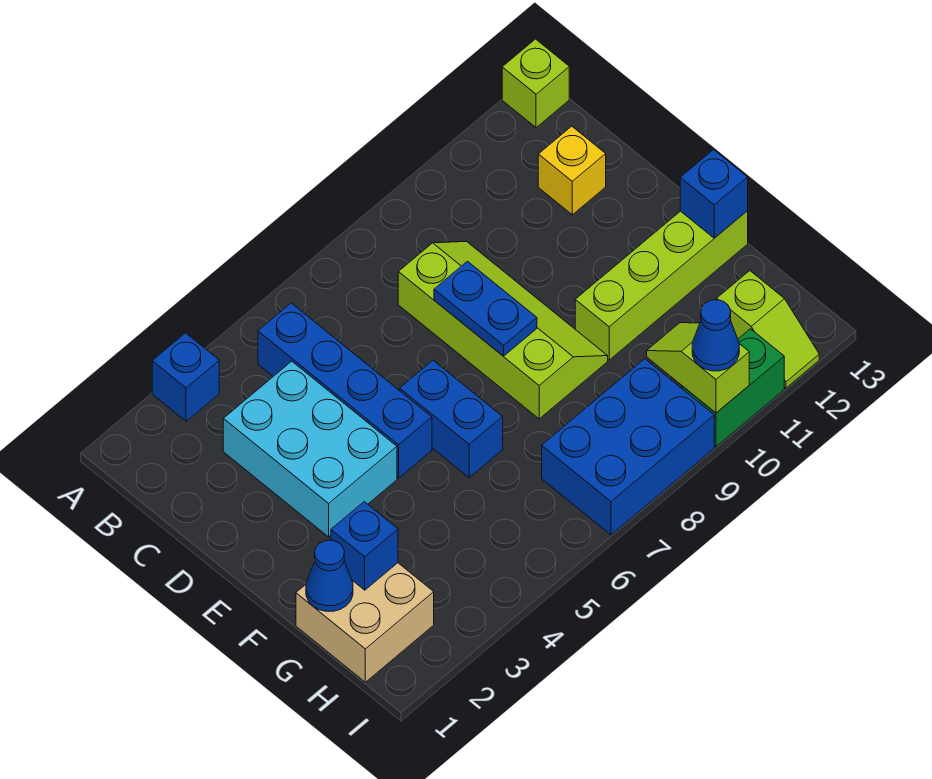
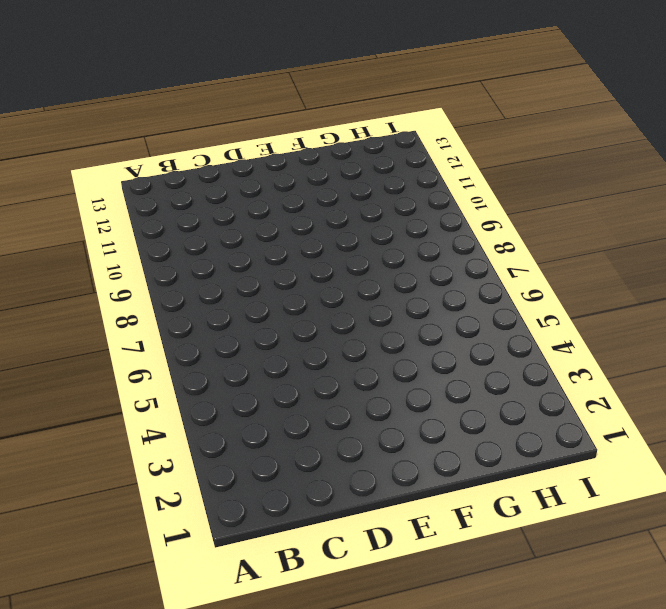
none -> blue brick A3 level 1
none -> lime brick A13 level 1
none -> blue brick B5:E5 level 1

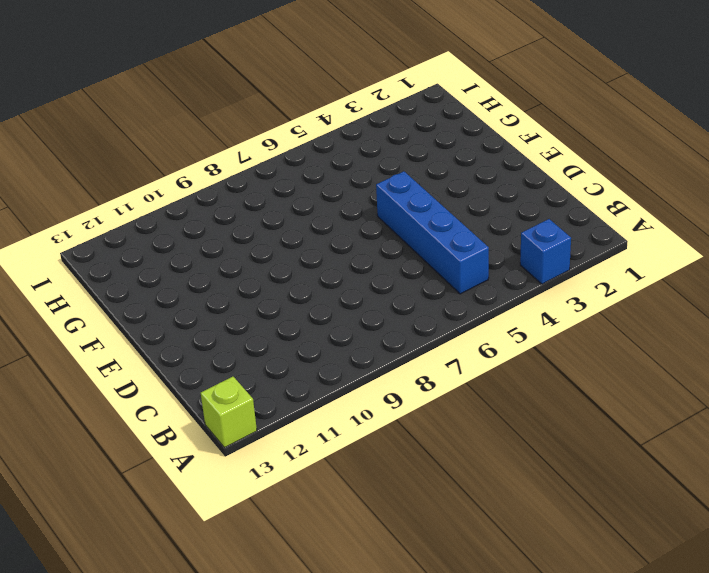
none -> cyan brick C3:E4 level 1
none -> lime slope C8:F9 level 1 top 8
none -> yellow brick C12 level 1

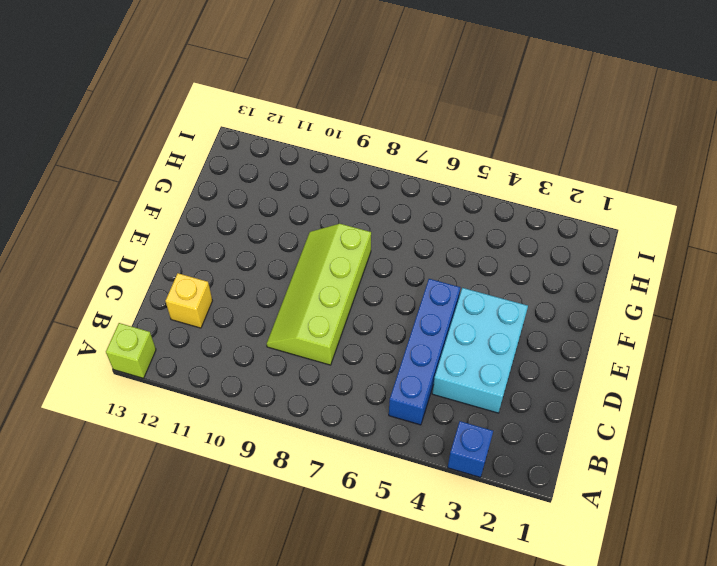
none -> blue brick E6:F6 level 1
none -> lime brick F10:F13 level 1
none -> tan brick G1:H2 level 1

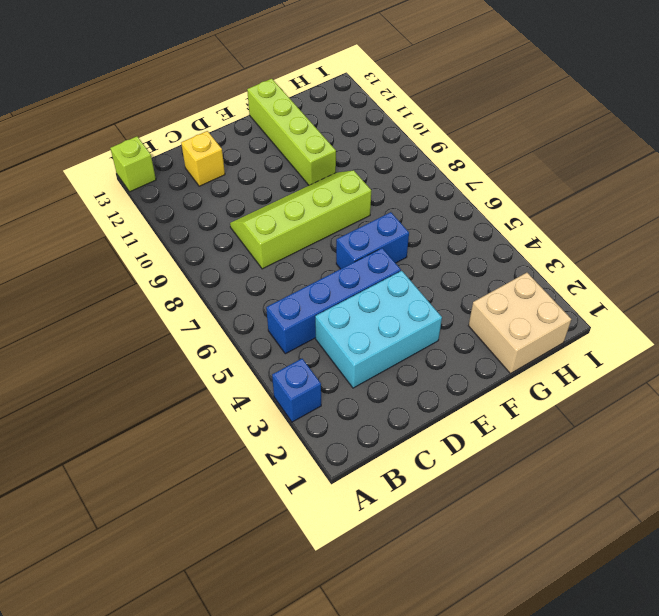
none -> blue brick H7:I9 level 1
none -> lime slope H12:I12 level 1 top H
none -> green brick I10:I11 level 1

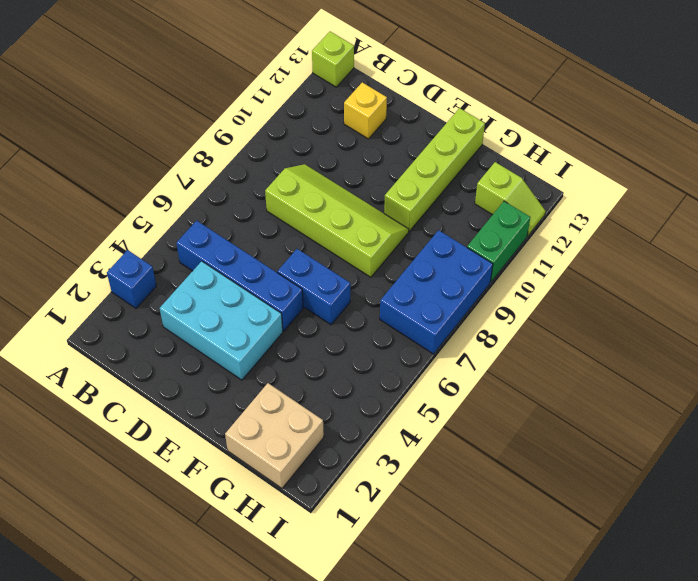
none -> blue plate D8:E8 level 2
none -> blue brick F13 level 2
none -> blue cone G1 level 2

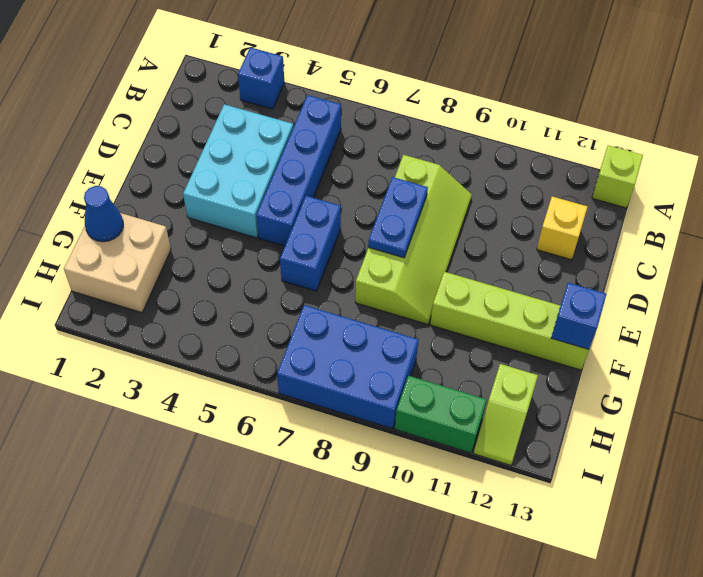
none -> blue brick G2 level 2
none -> lime slope H10:I10 level 2 top I
none -> blue cone I10 level 3

